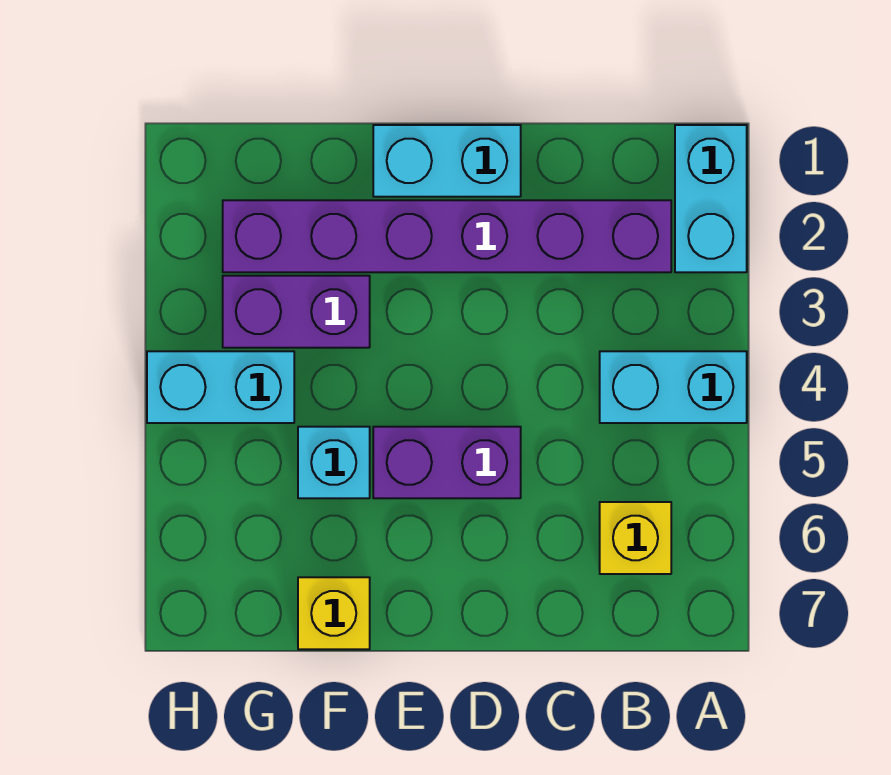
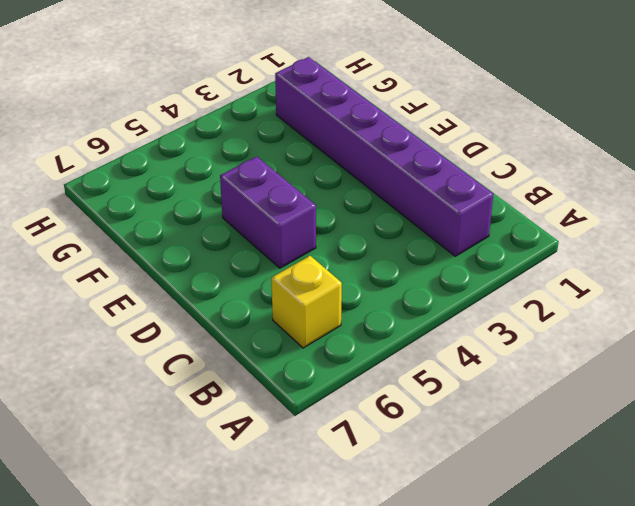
none -> cyan brick A1:A2 level 1
none -> cyan brick A4:B4 level 1

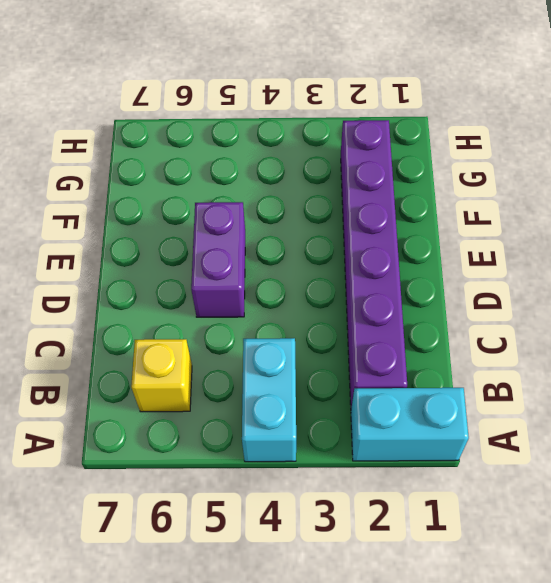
none -> cyan brick D1:E1 level 1
none -> purple brick F3:G3 level 1

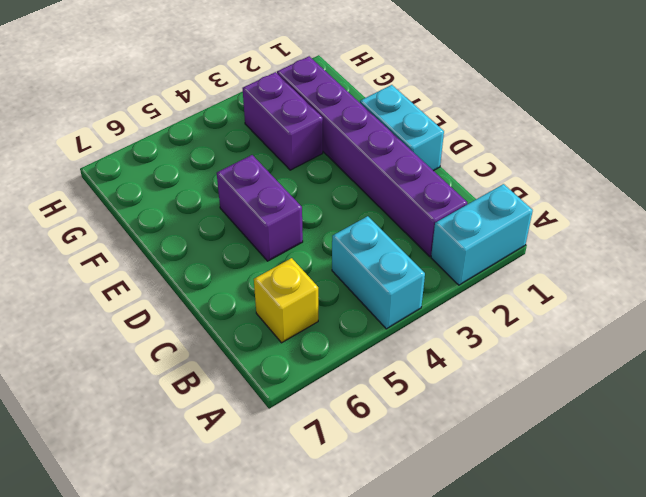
none -> cyan brick F5 level 1
none -> yellow brick F7 level 1

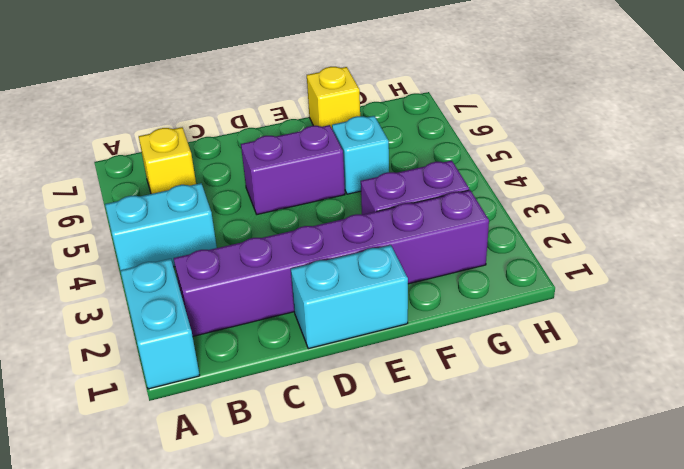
none -> cyan brick G4:H4 level 1

